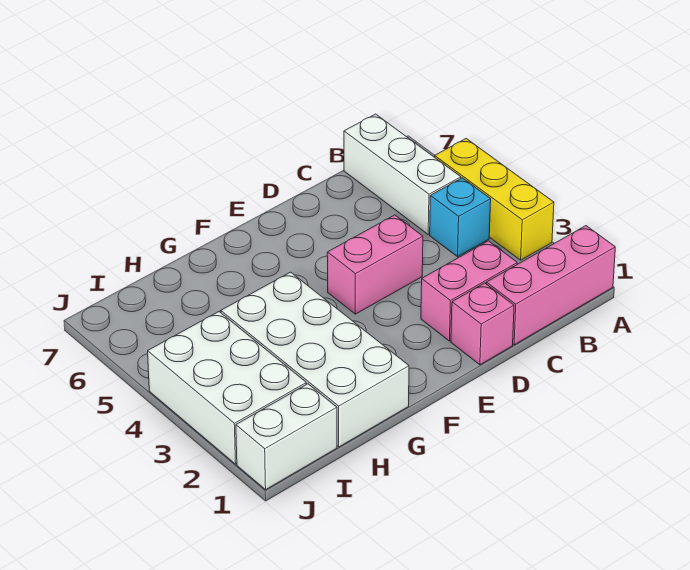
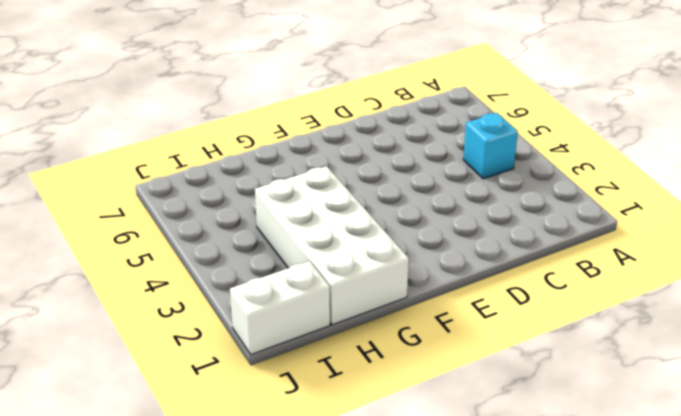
none -> pink brick A1:C1 level 1
none -> yellow brick A3:A5 level 1

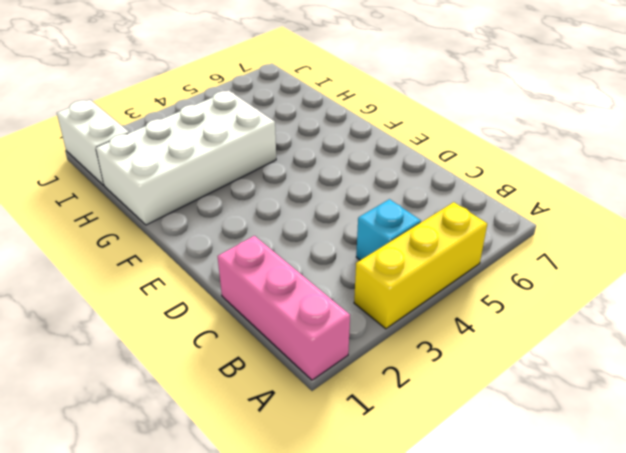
none -> white brick B5:B7 level 1
none -> pink brick C2:D2 level 1

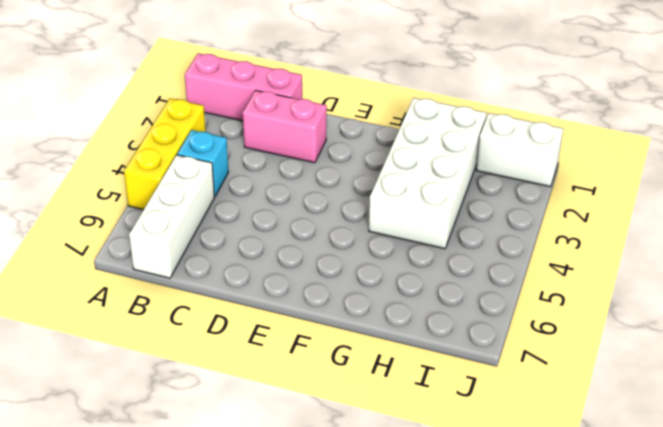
none -> pink brick D1 level 1
none -> pink brick D4:E4 level 1

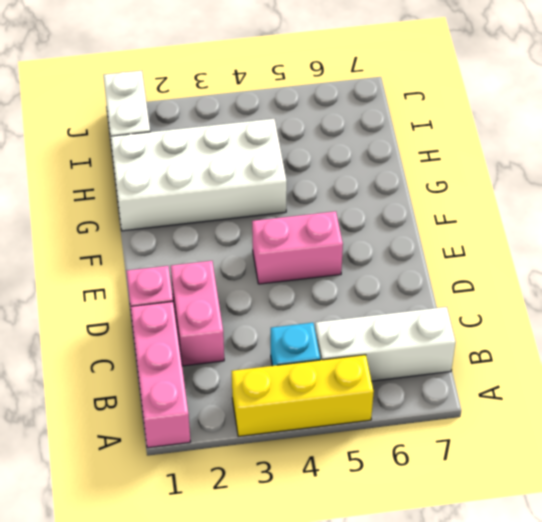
pink brick E4:E5 level 1 -> pink brick D4:E4 level 1
none -> white brick I2:J4 level 1

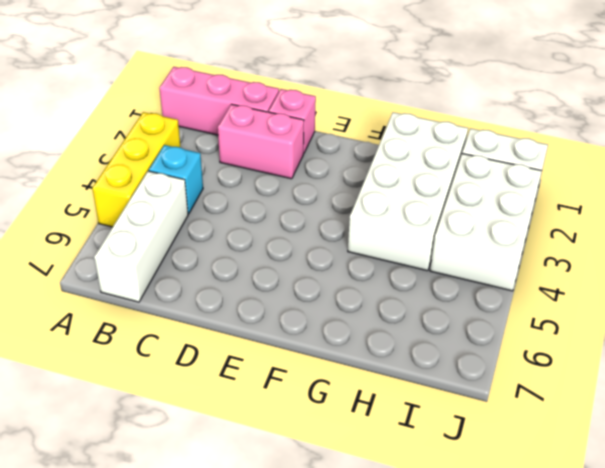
none -> pink brick D4:E4 level 1

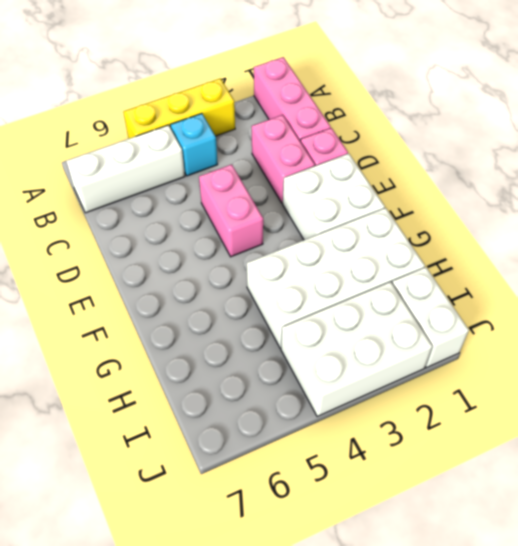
white brick E1:F2 level 1 -> none

